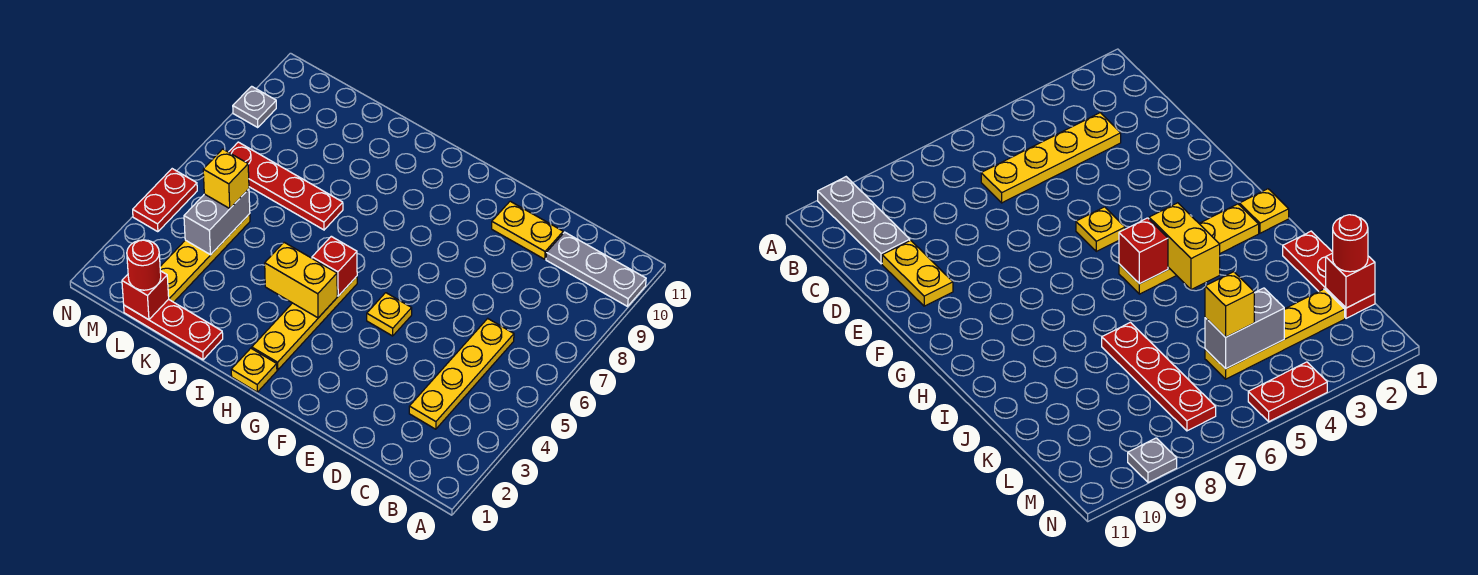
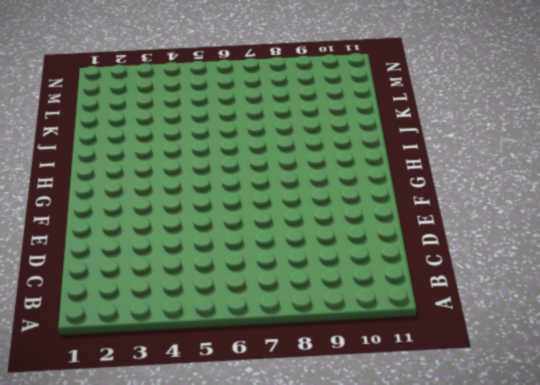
none -> grey plate A10:C10 level 1
none -> yellow plate C3:C6 level 1
none -> yellow plate D10:E10 level 1

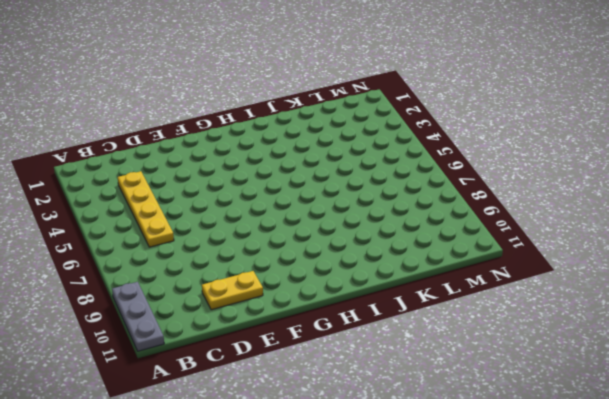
grey plate A9:A11 level 1 -> grey plate A10:C10 level 1
none -> yellow plate F5 level 1
none -> yellow plate H1 level 1
none -> yellow plate H2:H5 level 1

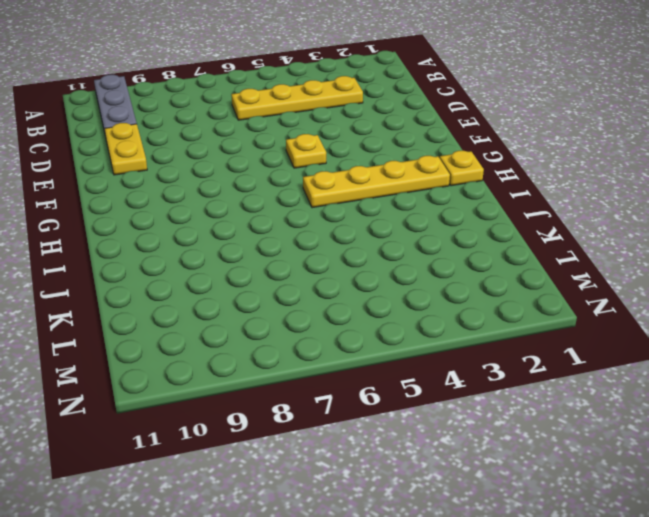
none -> red plate J1:L1 level 1
none -> red plate J7:M7 level 1
none -> yellow plate L2:L5 level 1

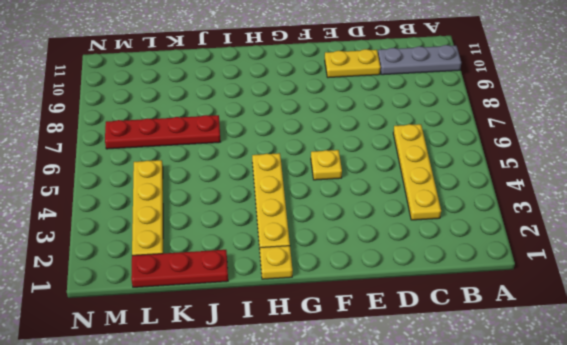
none -> red plate N4:N5 level 1
none -> grey plate N9 level 1
none -> yellow brick H4:I4 level 2

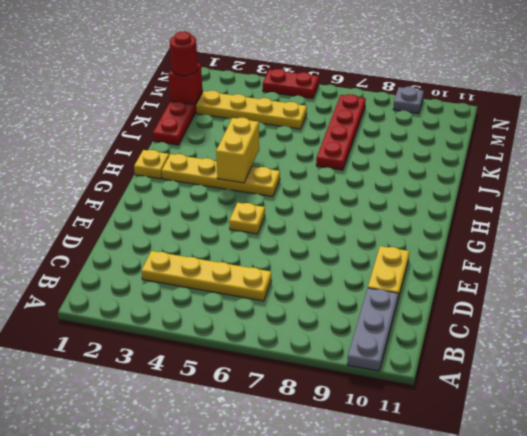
none -> red brick H5 level 2
none -> grey brick L4:L5 level 2
none -> yellow brick L5 level 3

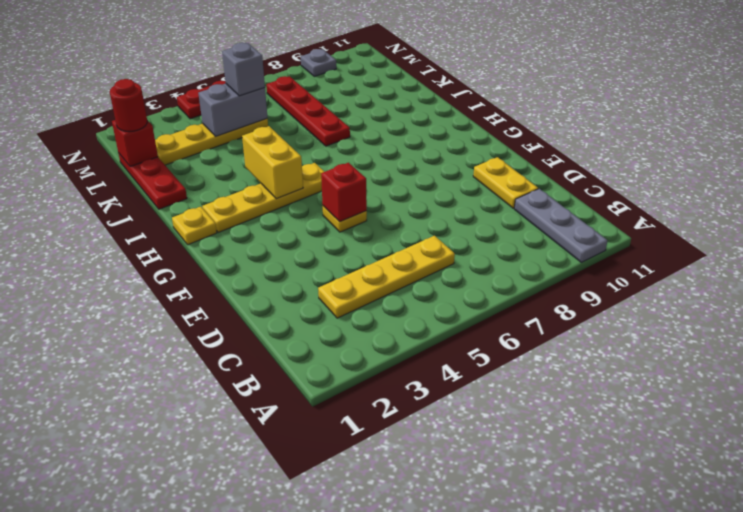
red brick F5 level 2 -> red brick H5 level 2
grey brick L5 level 3 -> yellow brick L5 level 3

